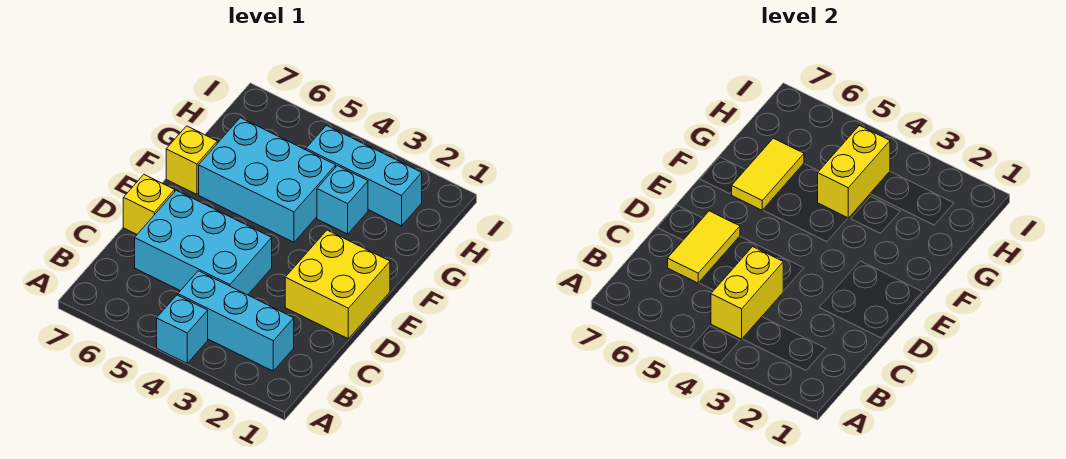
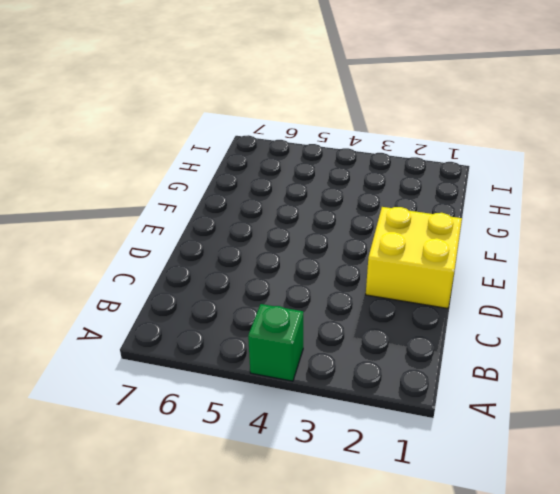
green brick A4 level 1 -> cyan brick A4 level 1
none -> cyan brick B2:B4 level 1
none -> cyan brick C4:D6 level 1
none -> yellow brick D7 level 1

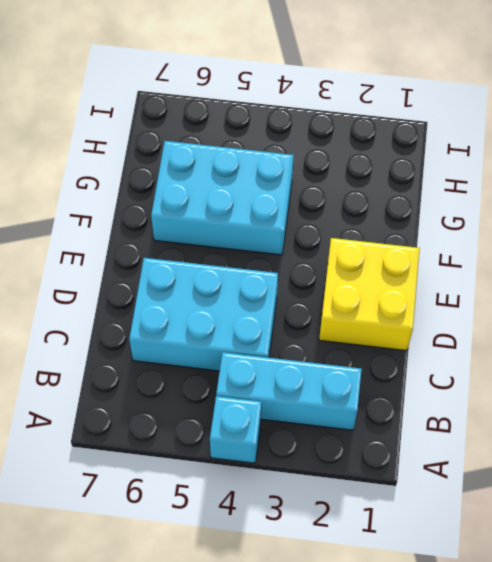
none -> yellow brick D7 level 1
none -> yellow brick F7 level 1
none -> cyan brick G3 level 1

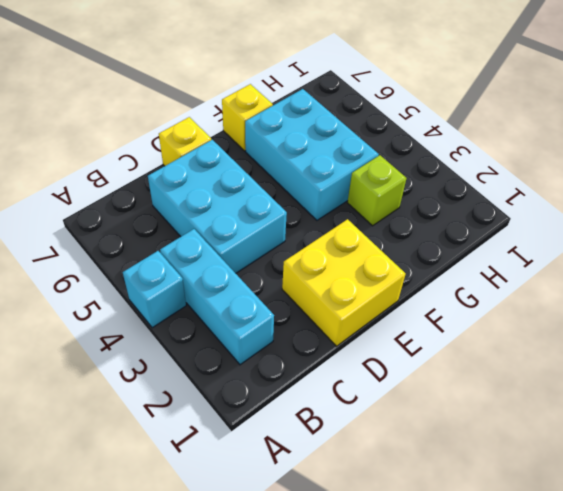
lime brick G3 level 1 -> cyan brick G3 level 1
none -> cyan brick H2:H4 level 1
none -> yellow brick B4:C4 level 2
none -> yellow tile C6:D6 level 2

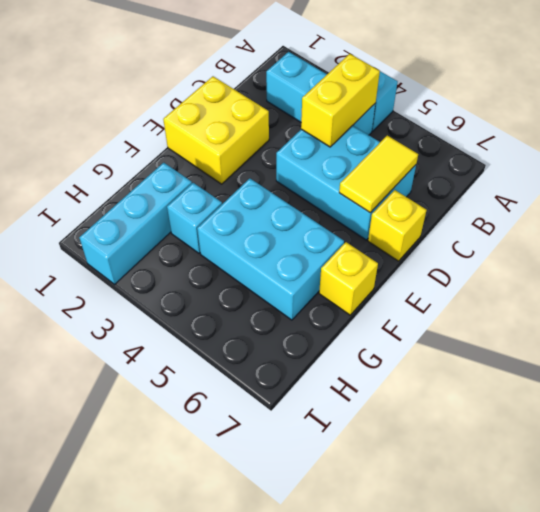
cyan brick G2:I2 level 1 -> cyan brick H2:H4 level 1
none -> yellow tile F6:G6 level 2
none -> yellow brick G4:H4 level 2

